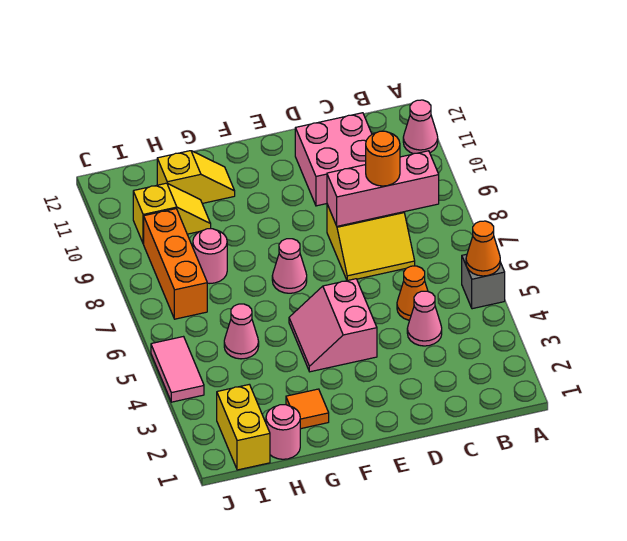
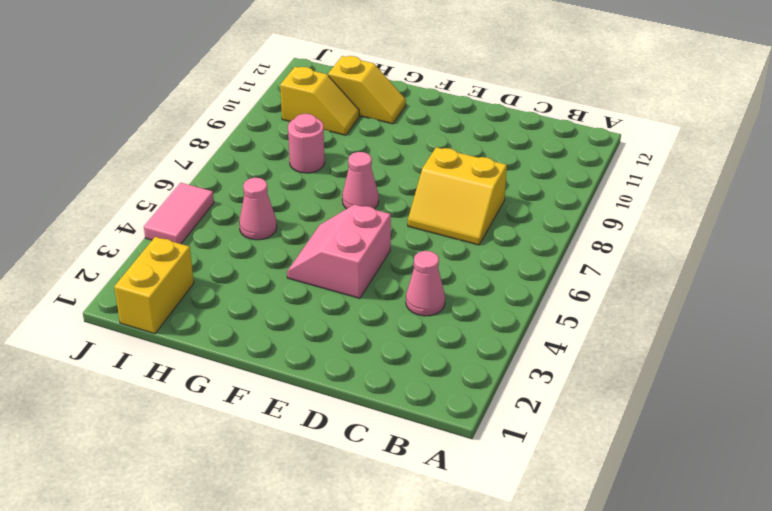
none -> grey brick A5 level 1
none -> pink cone A11 level 1
none -> orange cone C5 level 1

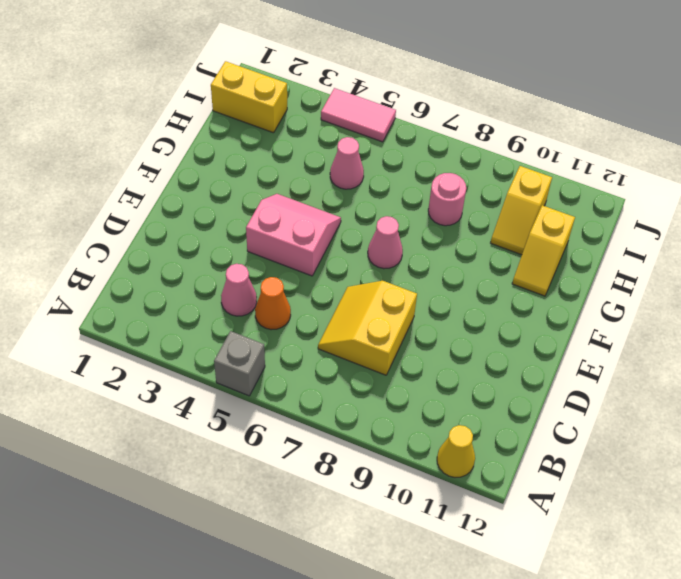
yellow cone A11 level 1 -> pink cone A11 level 1
none -> pink brick C10:D11 level 1
none -> orange tile G2 level 1
none -> pink round brick H1 level 1

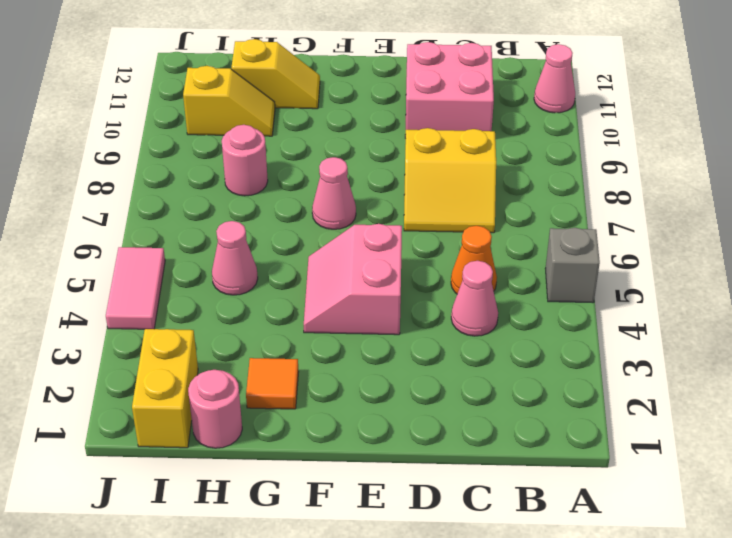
none -> orange brick I7:I9 level 1
none -> orange cone A5 level 2
none -> pink brick B8:D8 level 2

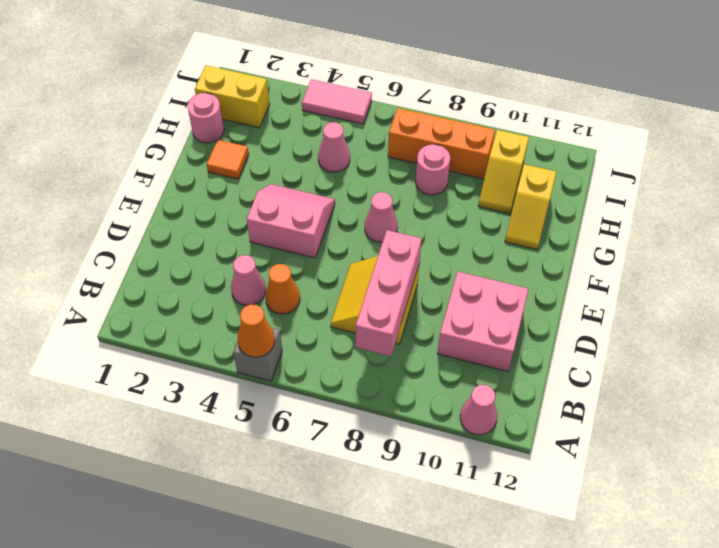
none -> orange round brick C8 level 3

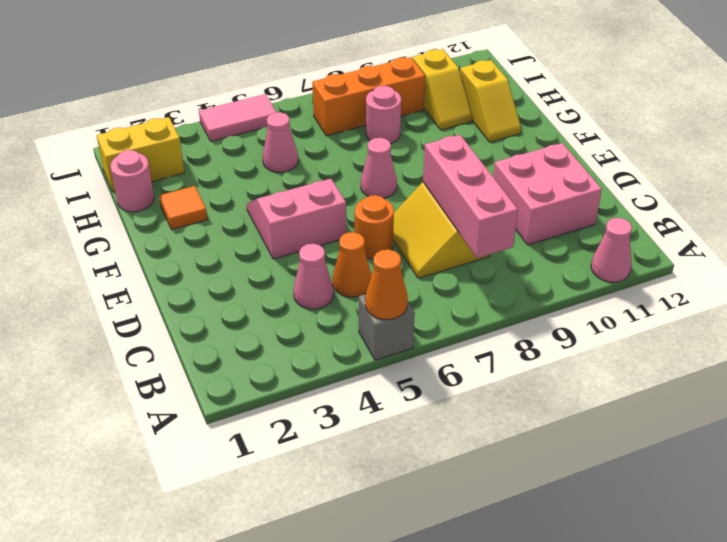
orange round brick D6 level 1 -> orange round brick C8 level 3

